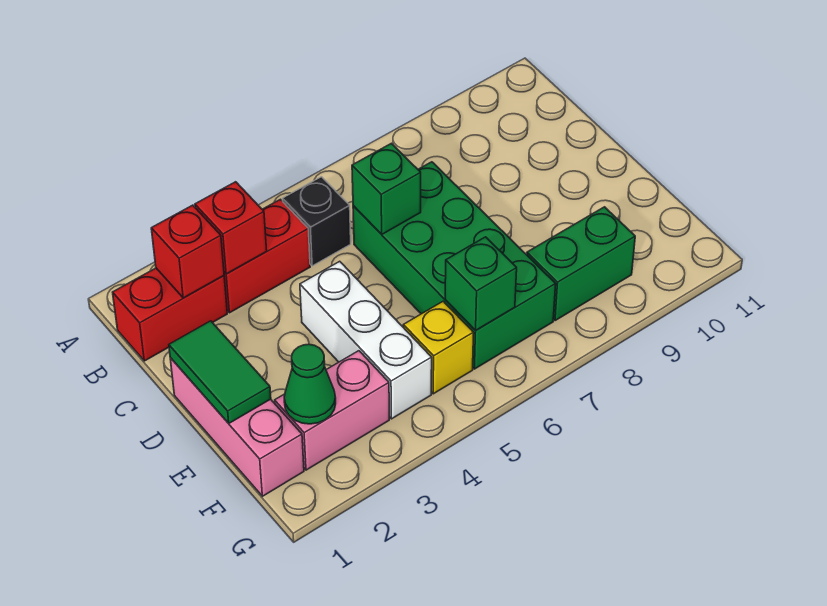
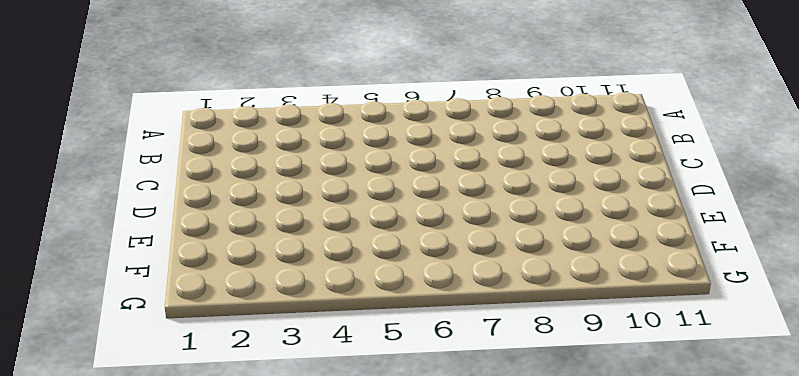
none -> red brick B1:B2 level 1
none -> red brick B3:B4 level 1
none -> black brick B5 level 1

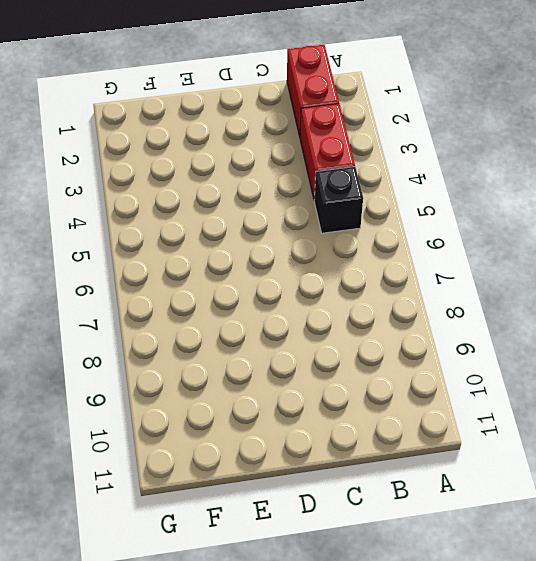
none -> green brick C6:F7 level 1
none -> pink brick D1:F1 level 1
none -> white brick D4:F4 level 1

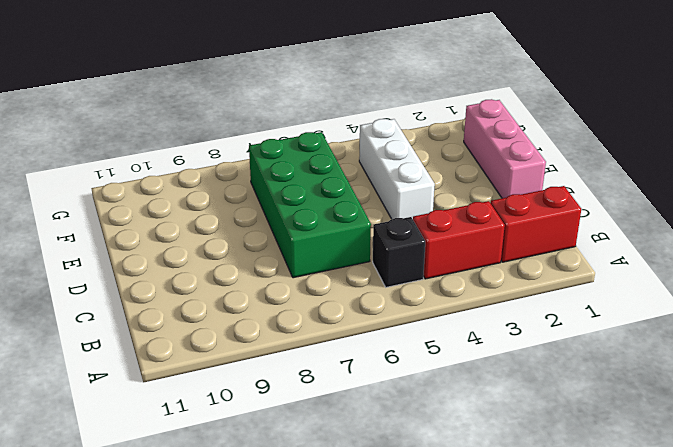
none -> pink brick F2:F3 level 1
none -> yellow brick F5 level 1
none -> green brick F8:F9 level 1

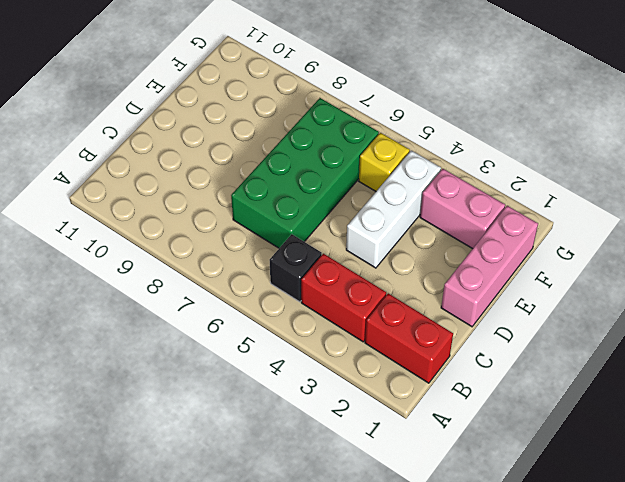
none -> green brick F8:F9 level 1
none -> red brick B2 level 2
none -> red brick B3 level 2

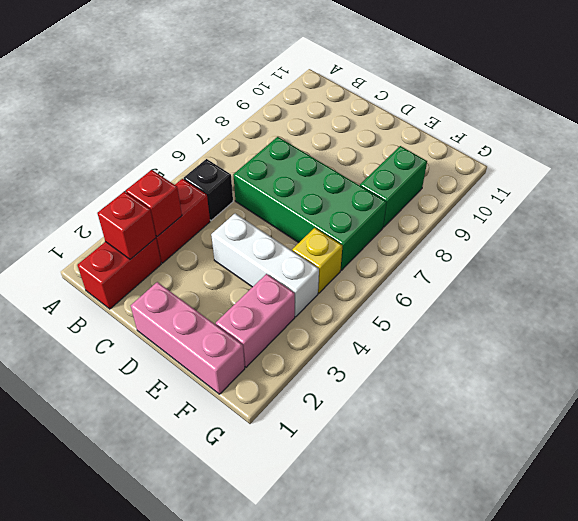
none -> green brick C6 level 2
none -> green tile D1:E1 level 2
none -> green cone F2 level 2

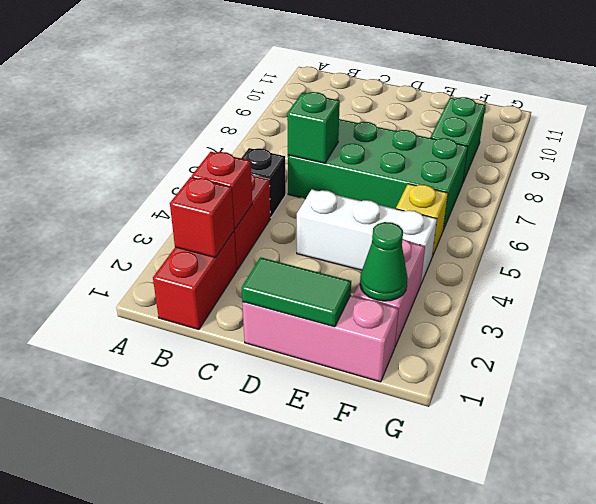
none -> green brick F6 level 2

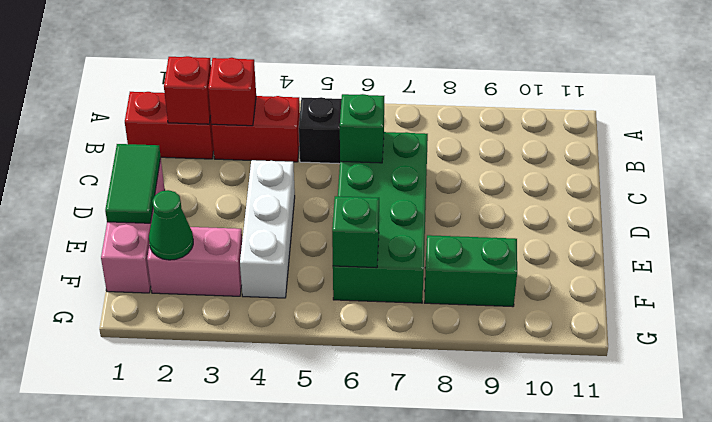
none -> yellow brick F5 level 1

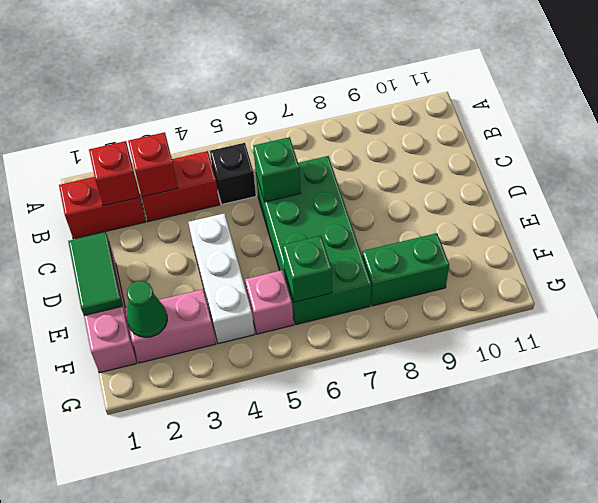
pink brick F5 level 1 -> yellow brick F5 level 1

